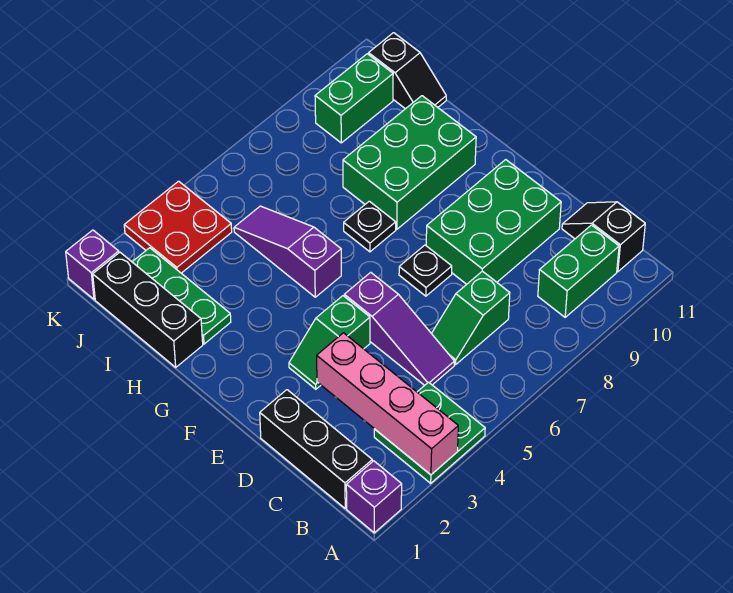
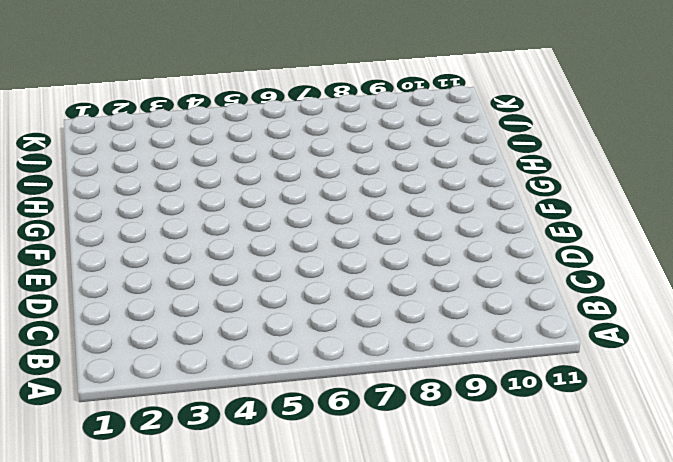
none -> purple brick A1 level 1
none -> green plate A3:B4 level 1
none -> black brick B1:D1 level 1

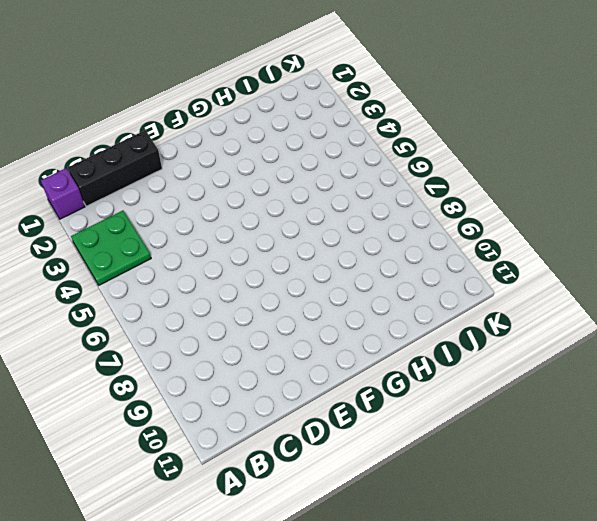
none -> green brick B9:B10 level 1
none -> black slope B11:C11 level 1 top B
none -> purple slope C5:E5 level 1 top E

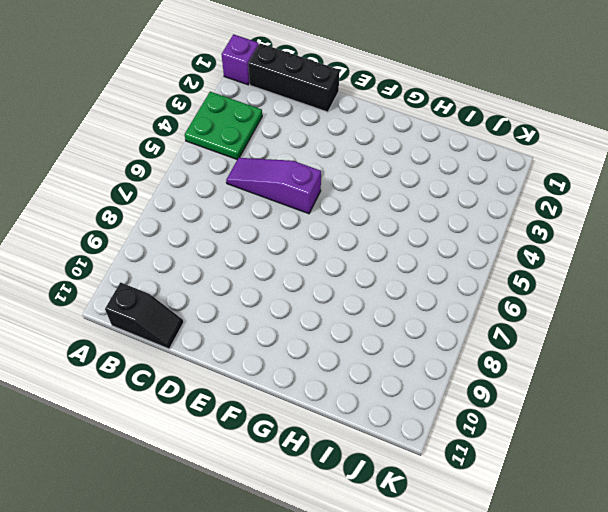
none -> green brick B9:B10 level 1
none -> green slope C6:C7 level 1 top 7
none -> green brick D8:E10 level 1

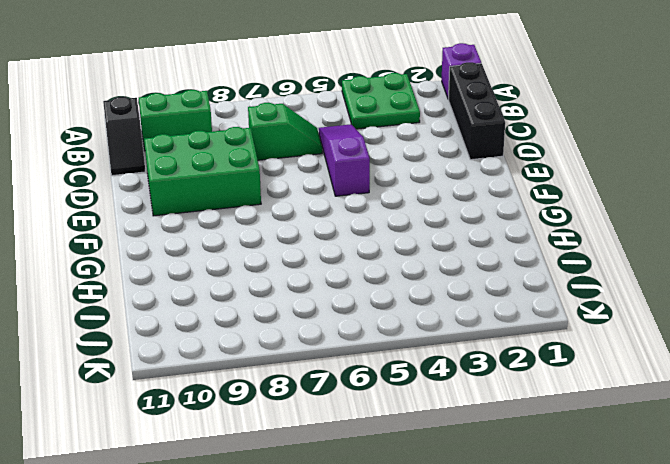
none -> green slope E3:E4 level 1 top 4
none -> black plate E7 level 1
none -> purple slope G5:I5 level 1 top G

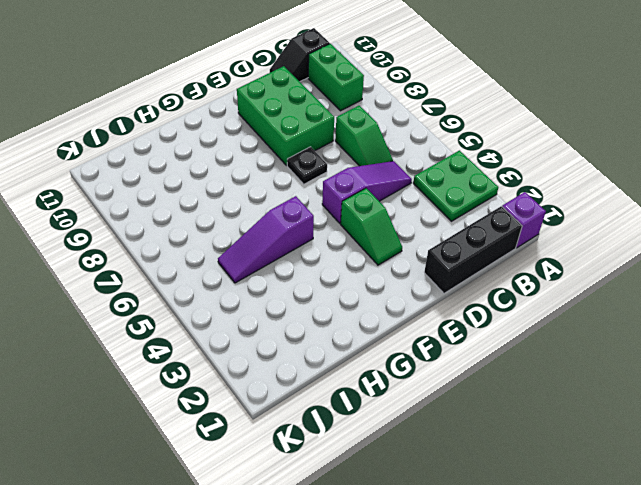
none -> black plate G7 level 1
none -> green brick G8:H10 level 1
none -> black brick H1:J1 level 1

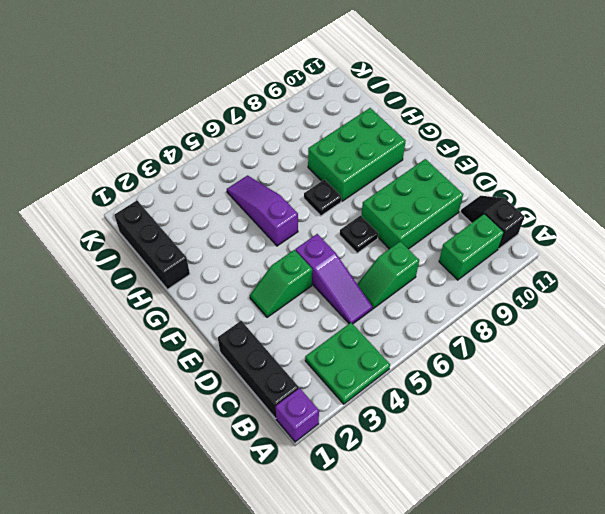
none -> green plate H2:J2 level 1
none -> black slope I11:J11 level 1 top J
none -> red plate J3:K4 level 1

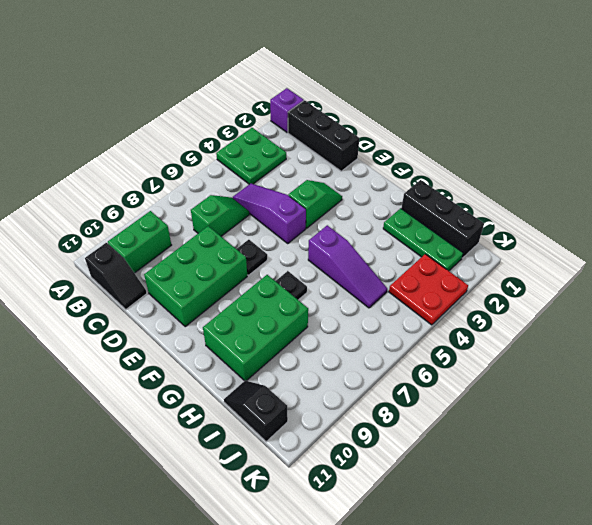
none -> green brick J9:J10 level 1
none -> purple brick K1 level 1
none -> pink brick A3:D3 level 2

